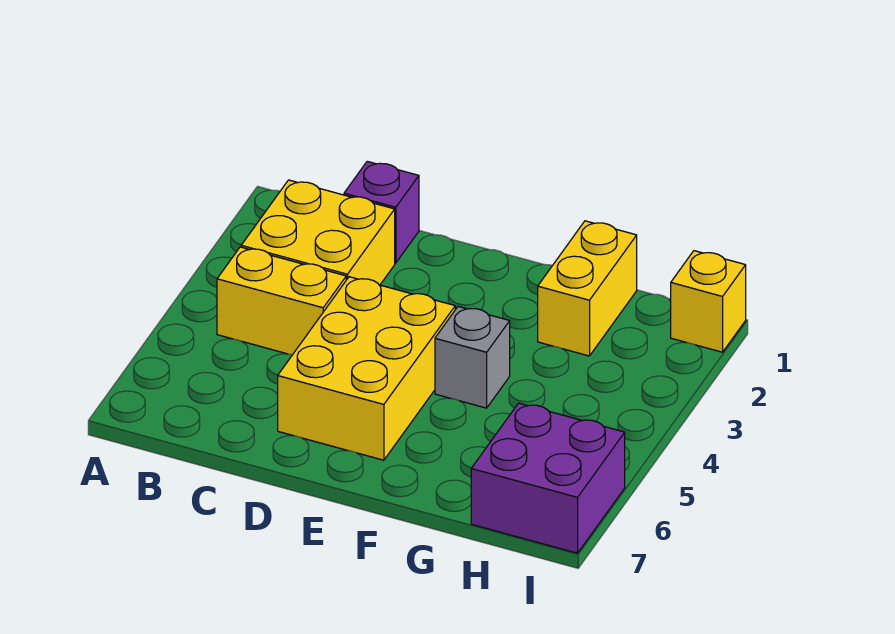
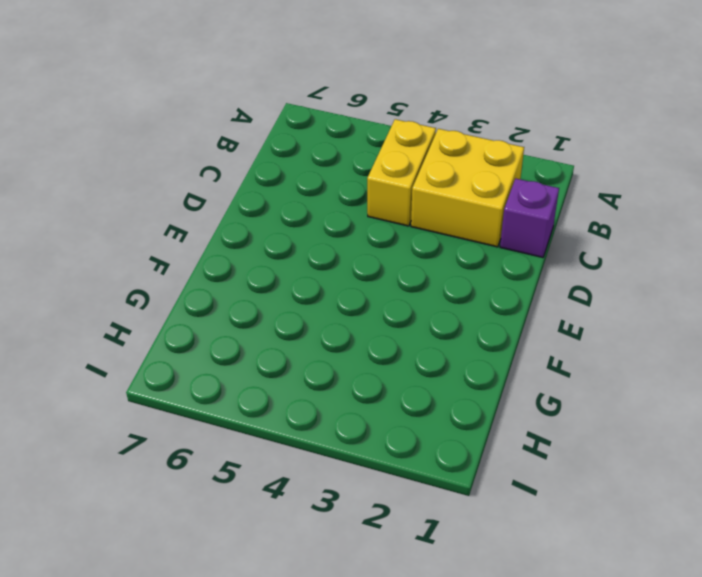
none -> yellow brick D4:E6 level 1
none -> grey brick F4 level 1

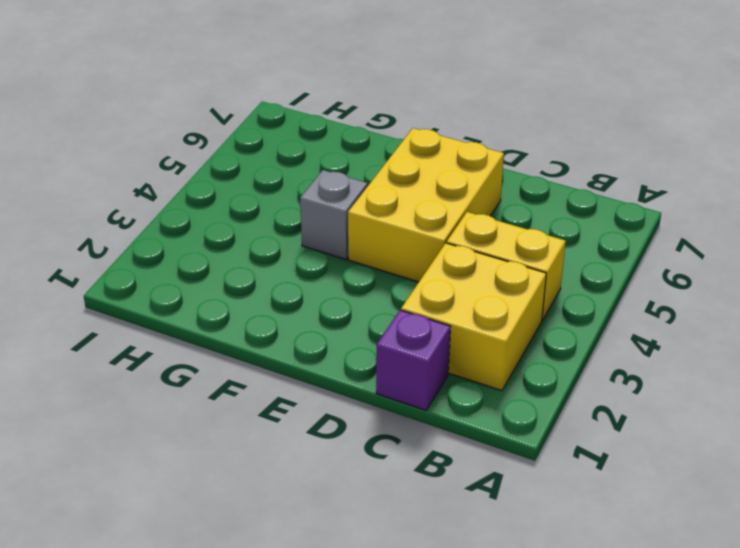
none -> yellow brick G1:G2 level 1
none -> purple brick H6:I7 level 1

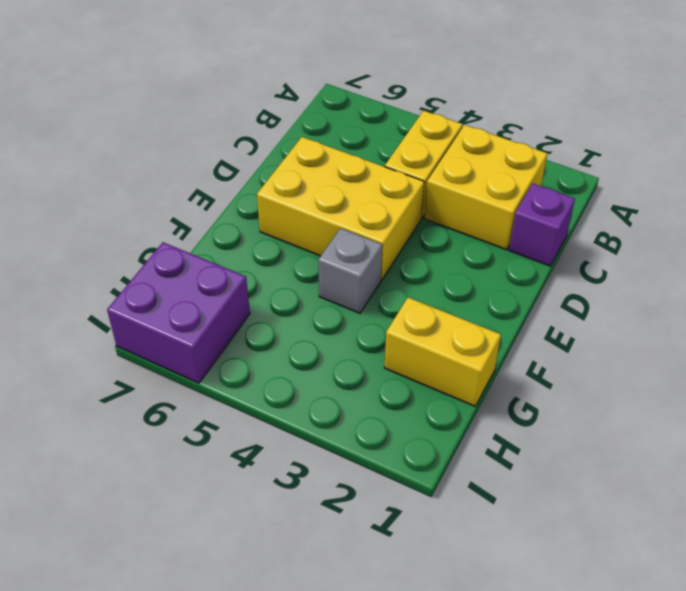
none -> yellow brick I1 level 1

